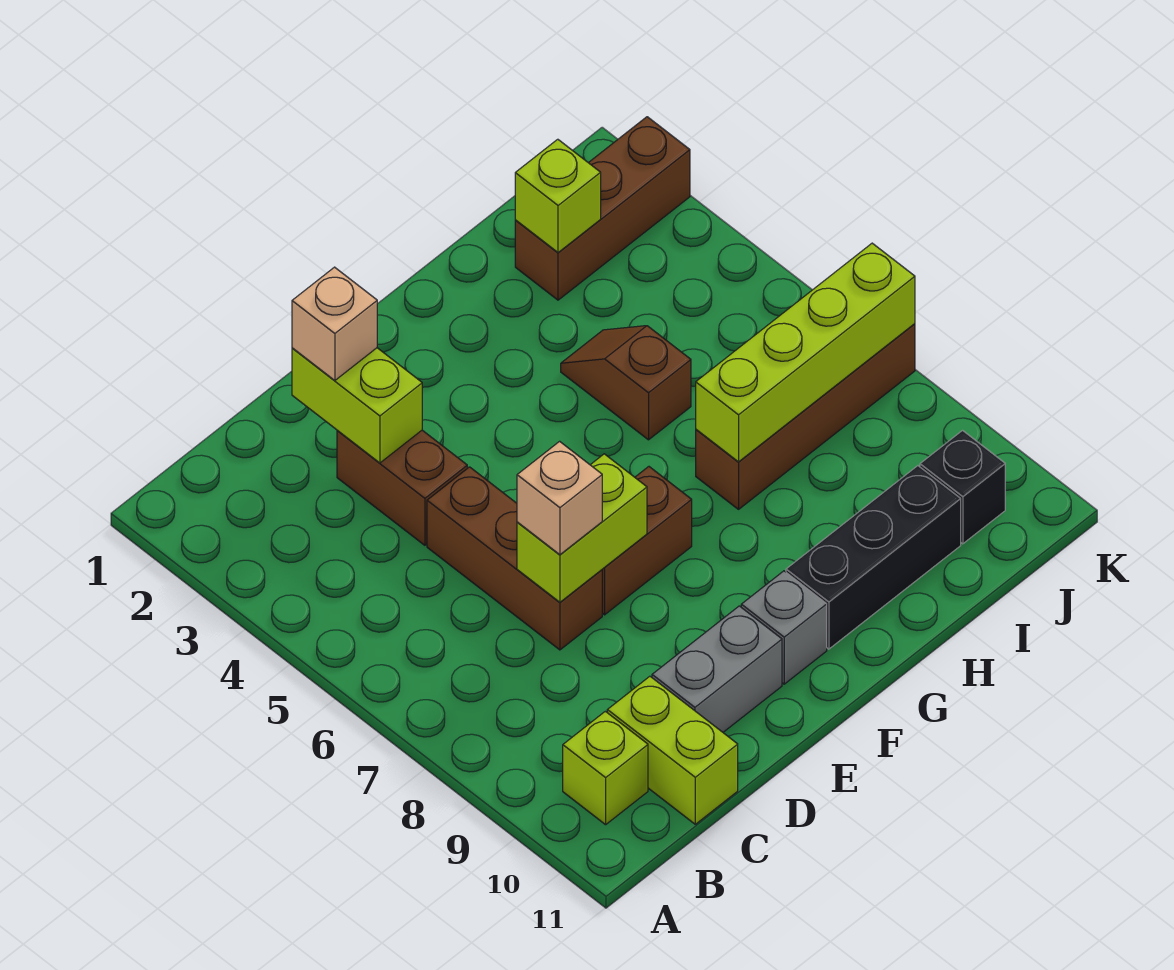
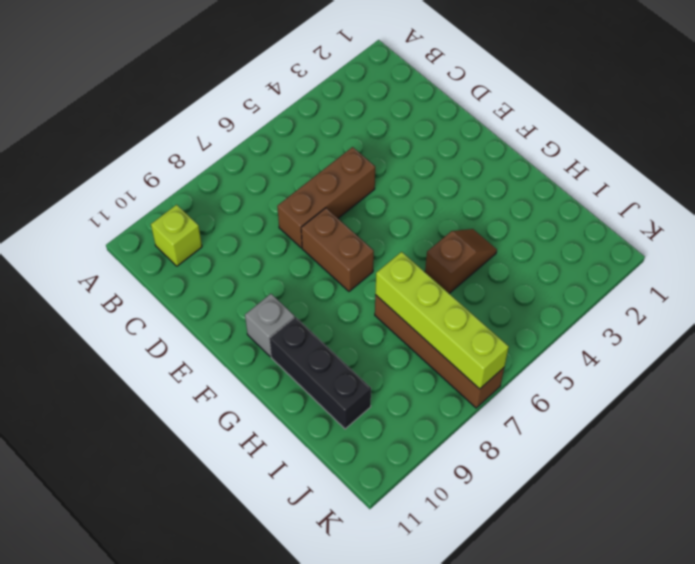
none -> lime brick C10:C11 level 1
none -> brown brick D3:D4 level 1
none -> grey brick D10:E10 level 1

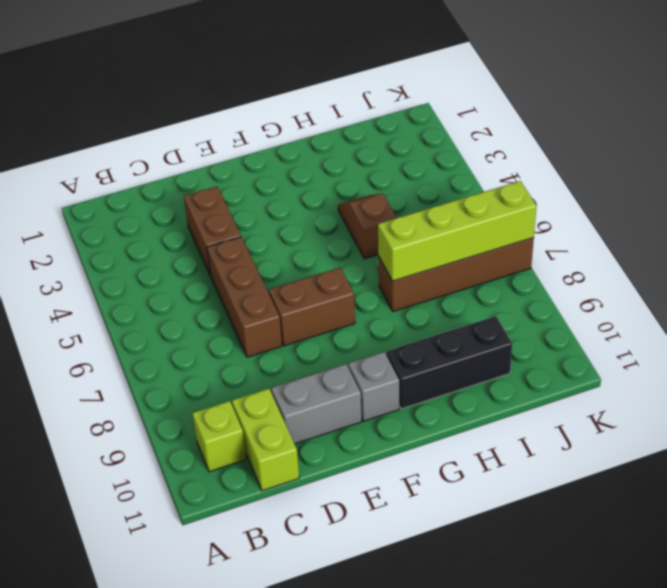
none -> brown brick I2:K2 level 1
none -> black brick J10 level 1
none -> lime brick D2:D3 level 2

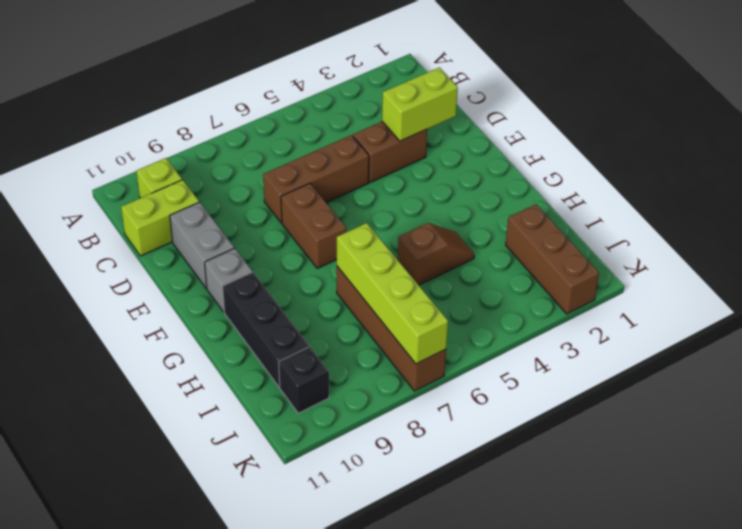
none -> lime brick D7:E7 level 2
none -> lime brick I2 level 2
none -> tan brick D2 level 3

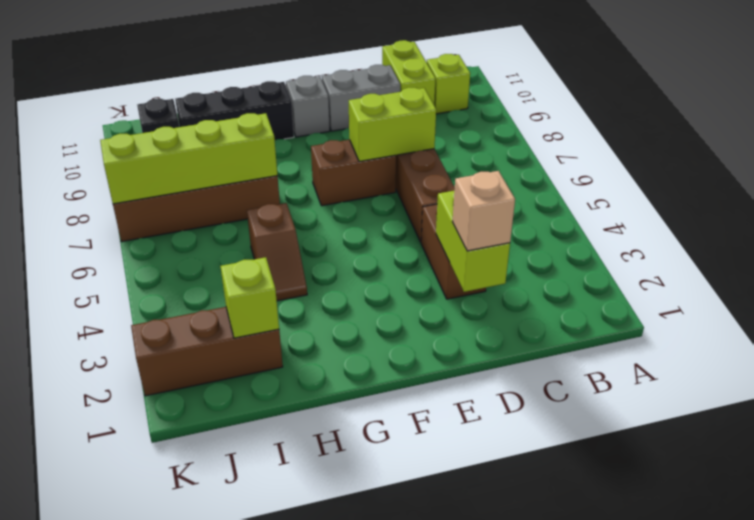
none -> tan brick D7 level 3

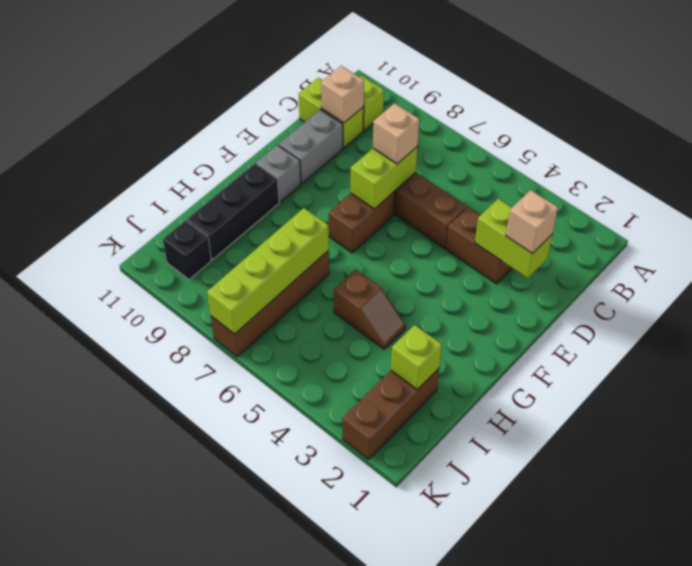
tan brick C10 level 2 -> none

